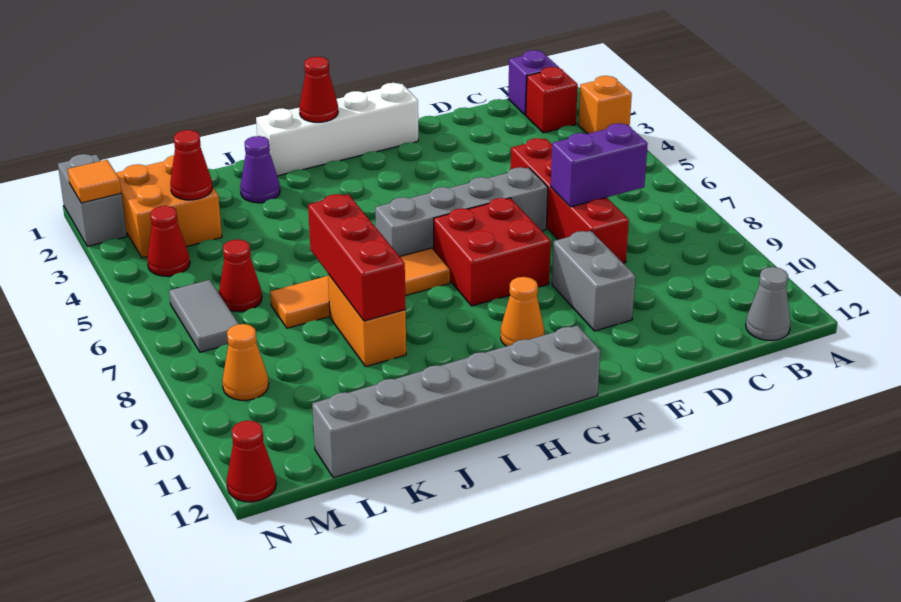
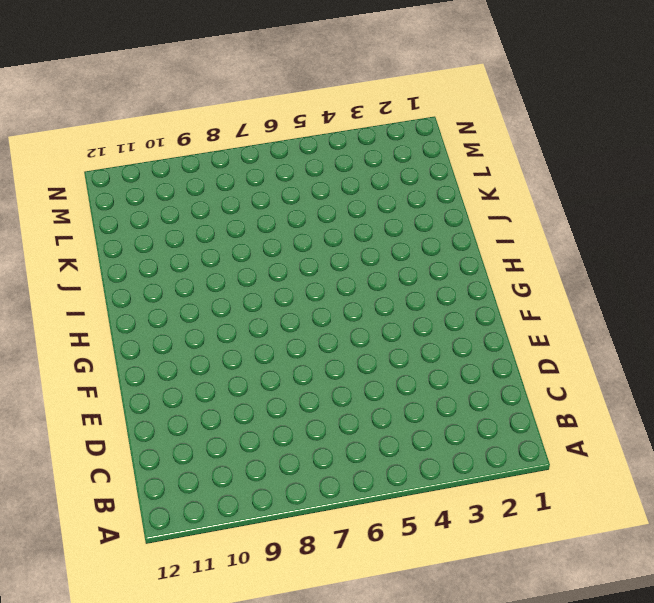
none -> orange brick A3 level 1
none -> purple brick B1 level 1
none -> red brick B2 level 1

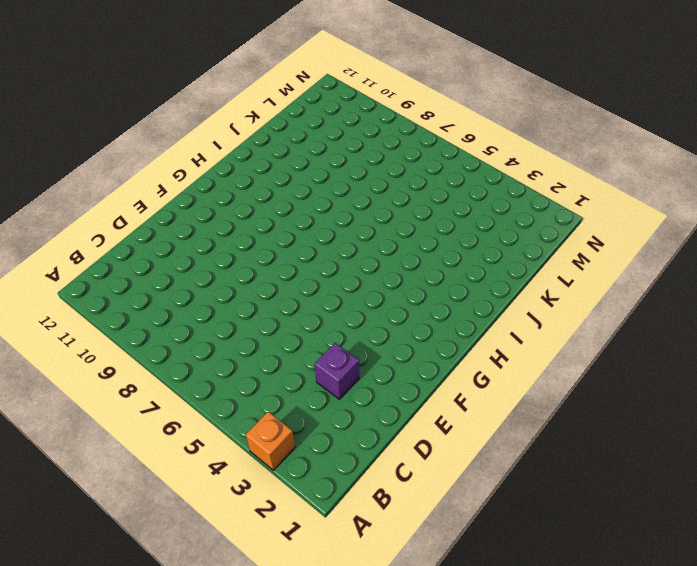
purple brick D3 level 1 -> purple brick B1 level 1
none -> red brick B2 level 1
none -> grey cone B12 level 1
none -> red brick D5:D8 level 1

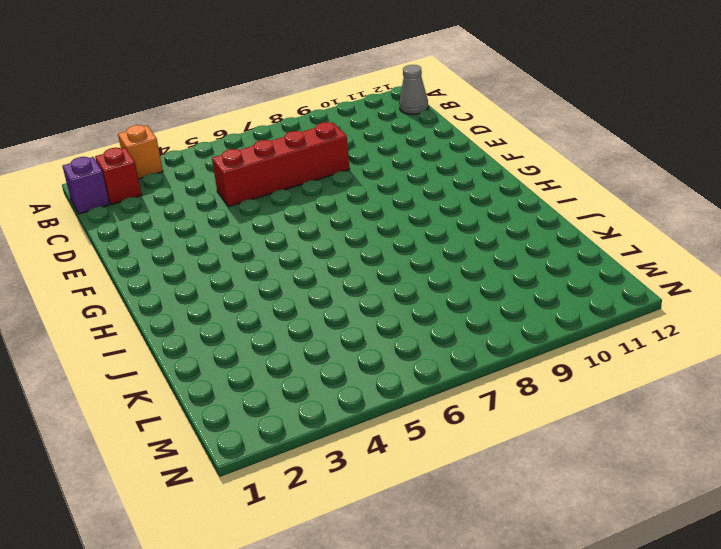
none -> grey brick E6:H6 level 1
none -> grey brick E9:E10 level 1
none -> white brick F1:I1 level 1

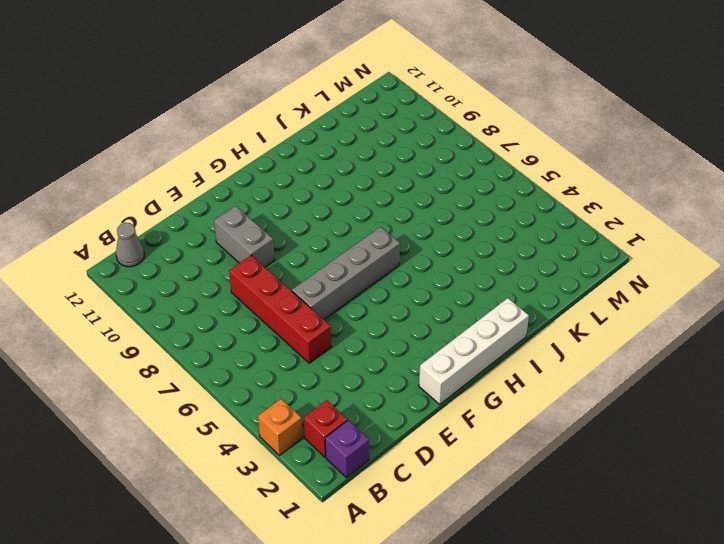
none -> red brick F7:G8 level 1
none -> orange cone G10 level 1
none -> grey brick G12:L12 level 1

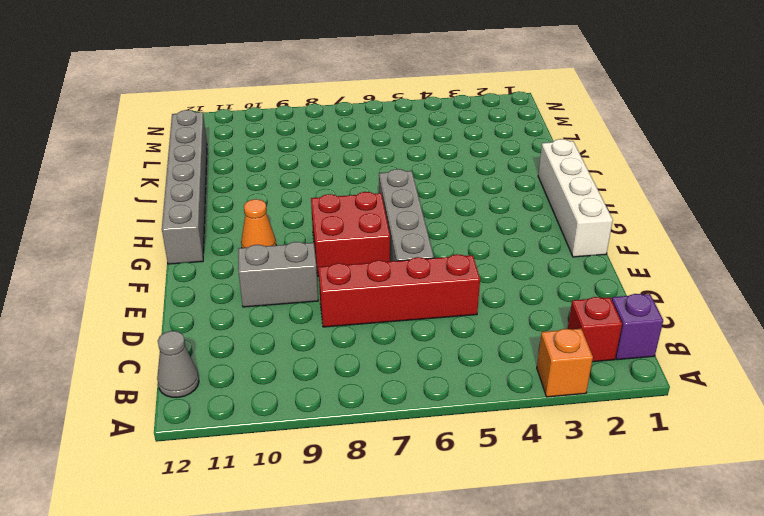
none -> orange tile H7:K7 level 1
none -> purple cone J2 level 1
none -> orange brick J8:J9 level 1

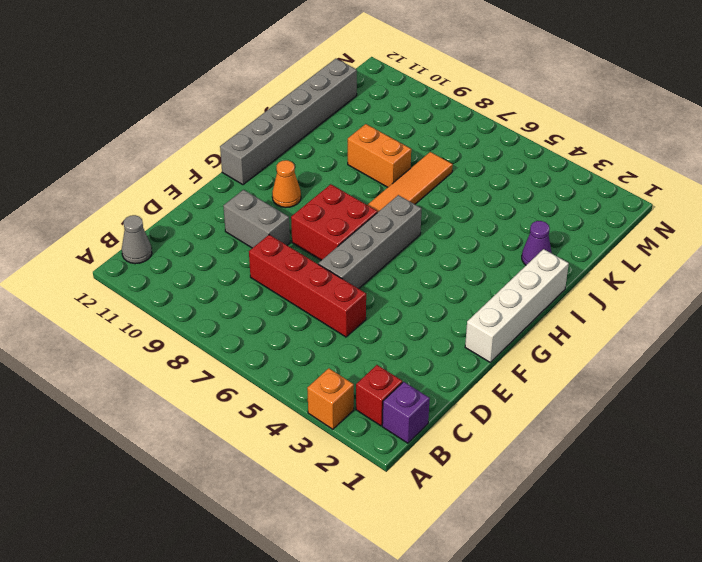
none -> orange brick L2:M3 level 1
none -> red cone L6 level 1
none -> red cone M4 level 1

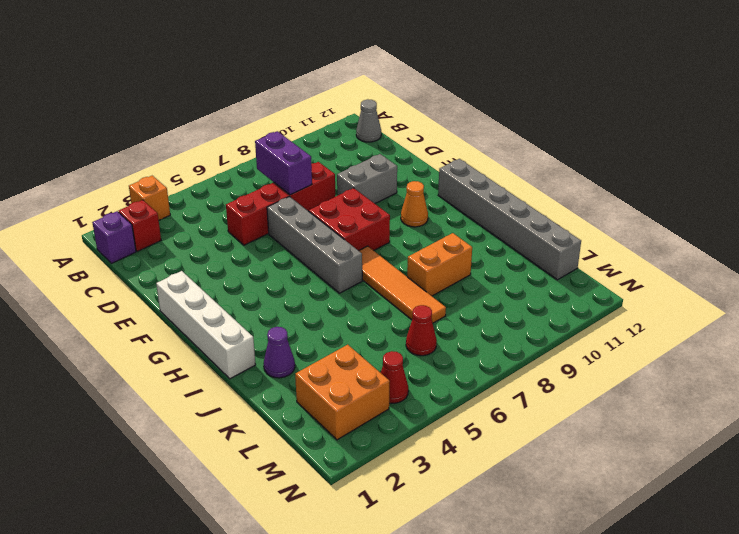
none -> grey tile M6:M7 level 1
none -> orange cone M9 level 1
none -> grey brick N1:N2 level 1

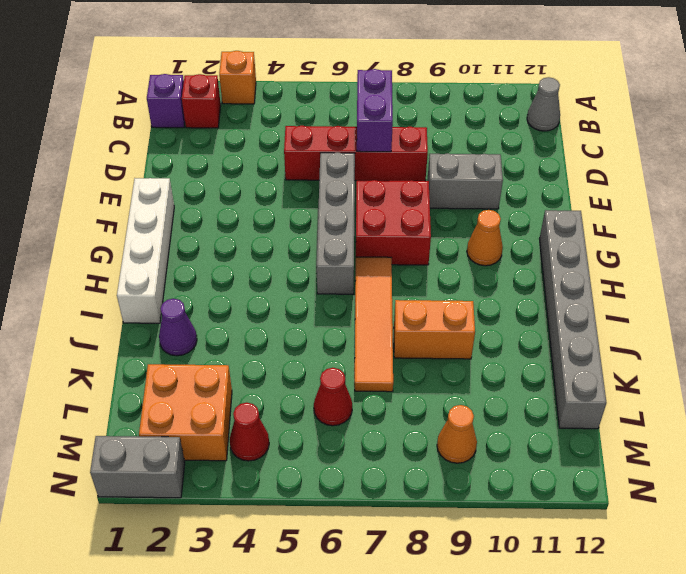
none -> grey tile M6:M7 level 1
none -> red cone N12 level 1
none -> red cone H1 level 2

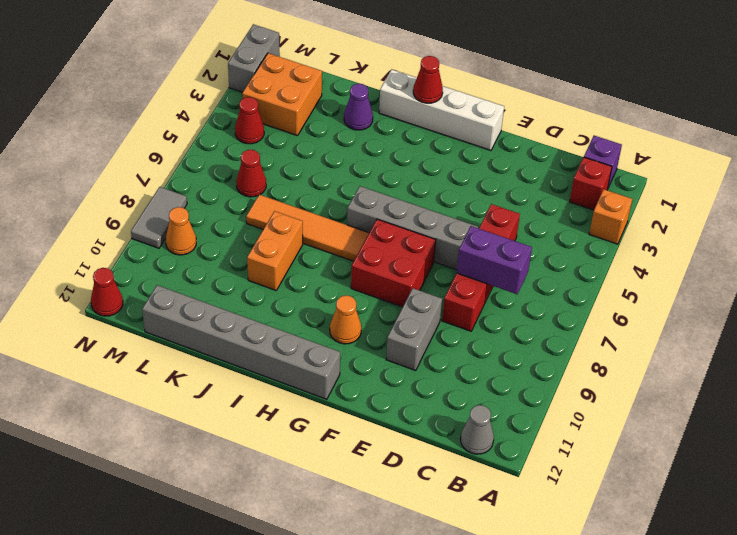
grey tile N8:N9 level 1 -> grey tile M6:M7 level 1
none -> red brick J7:J9 level 2
none -> red cone L3 level 2
none -> orange tile N2 level 2

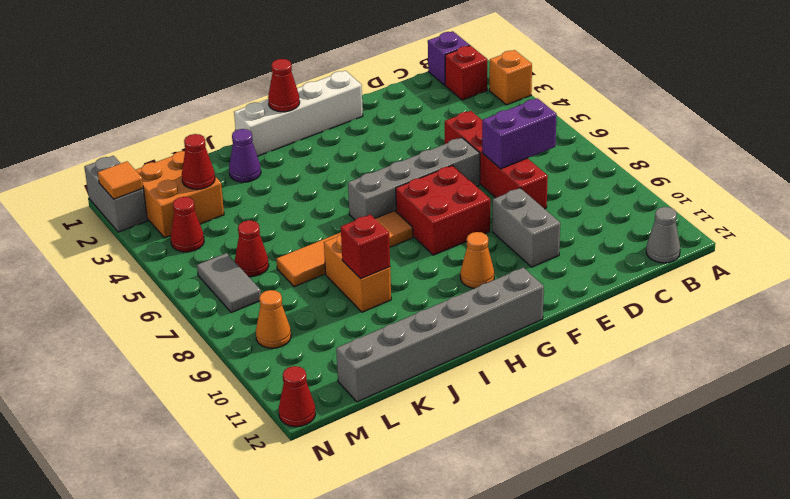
red brick J9 level 2 -> red brick J7:J9 level 2

